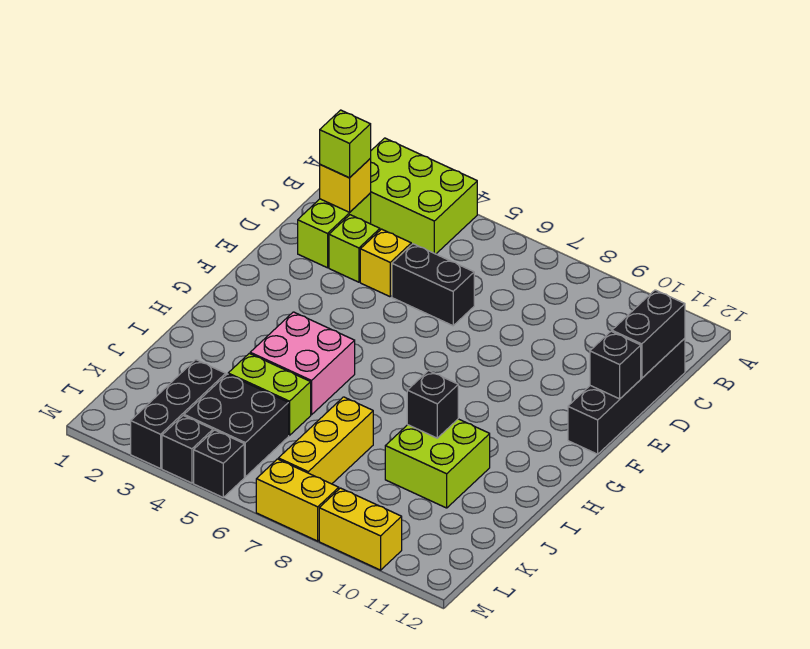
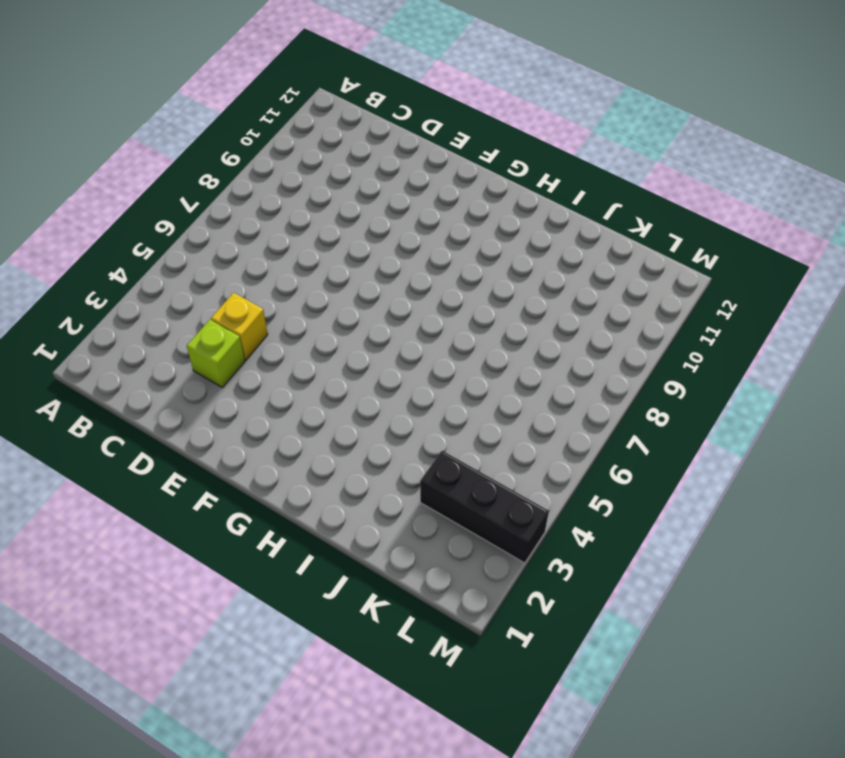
none -> lime brick A2:B4 level 1
none -> lime brick C2:D2 level 1
none -> black brick C12:F12 level 1

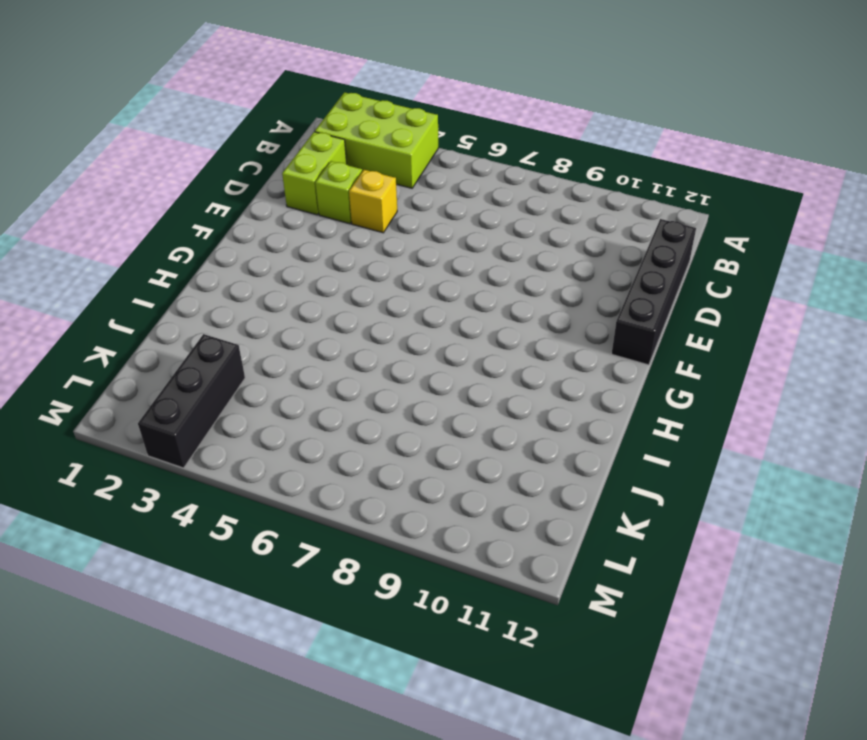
none -> black brick D5:D6 level 1
none -> pink brick H4:I5 level 1
none -> lime brick I9:J10 level 1

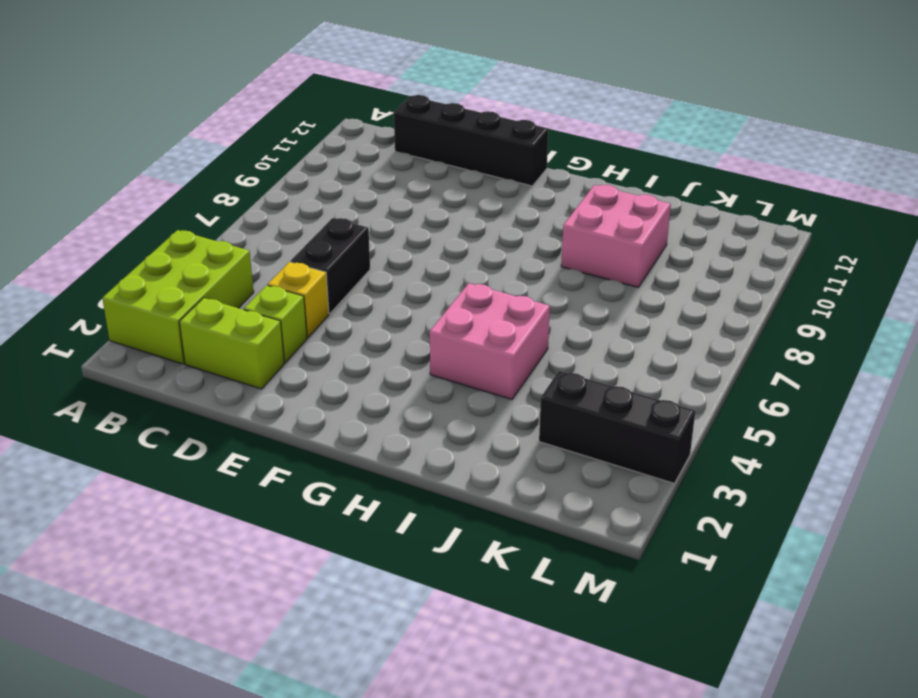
pink brick I9:J10 level 1 -> lime brick I9:J10 level 1
none -> lime brick J4:J5 level 1
none -> yellow brick J7:L7 level 1
none -> black brick K4:L5 level 1

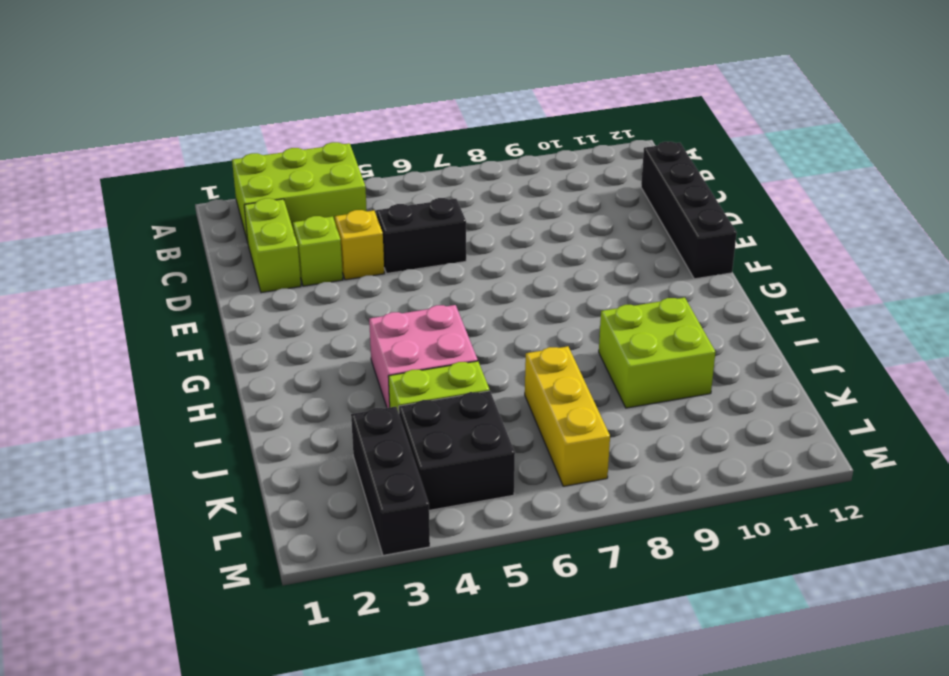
none -> black brick M4 level 1
none -> black brick M5 level 1
none -> yellow brick M7:M8 level 1

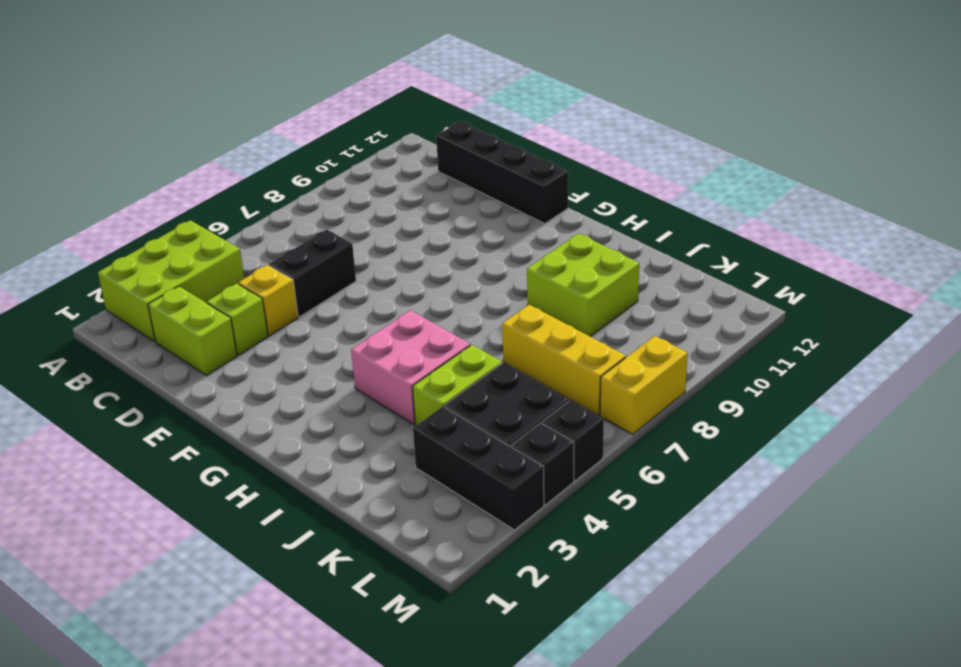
none -> yellow brick M9:M10 level 1
none -> yellow brick C2 level 2
none -> black brick C12:D12 level 2

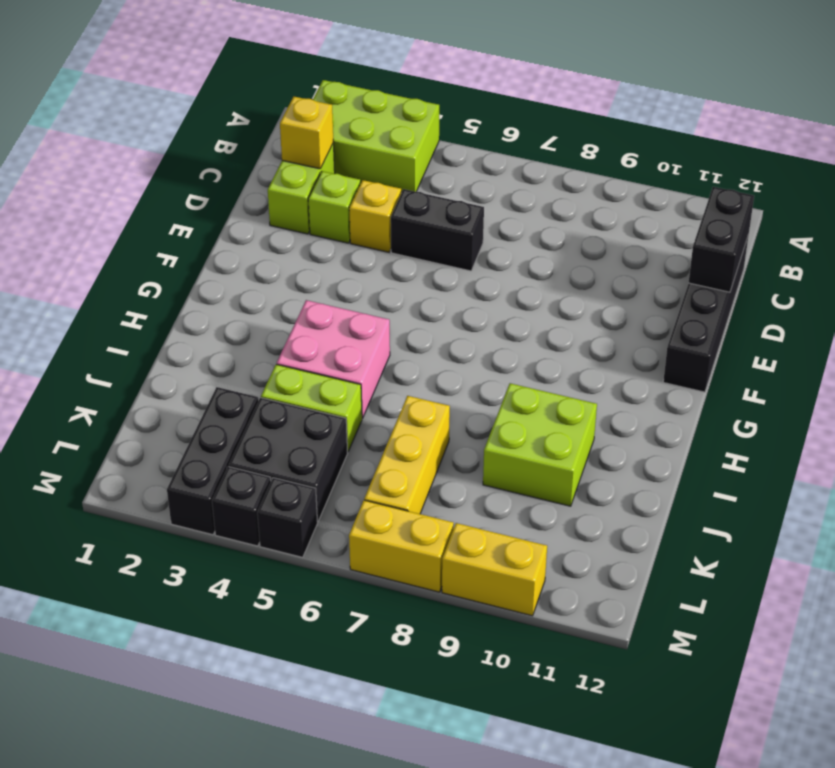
none -> black brick E12 level 2
none -> black brick I9 level 2
none -> lime brick C2 level 3

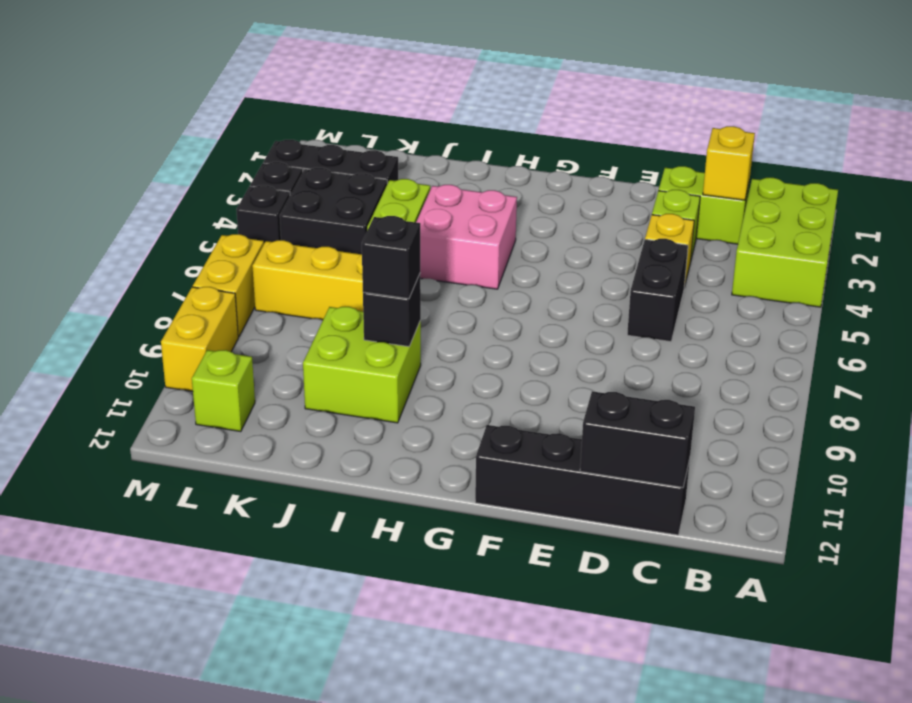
black brick I9 level 3 -> black brick E12 level 2
lime brick L11 level 1 -> lime brick C2 level 3

